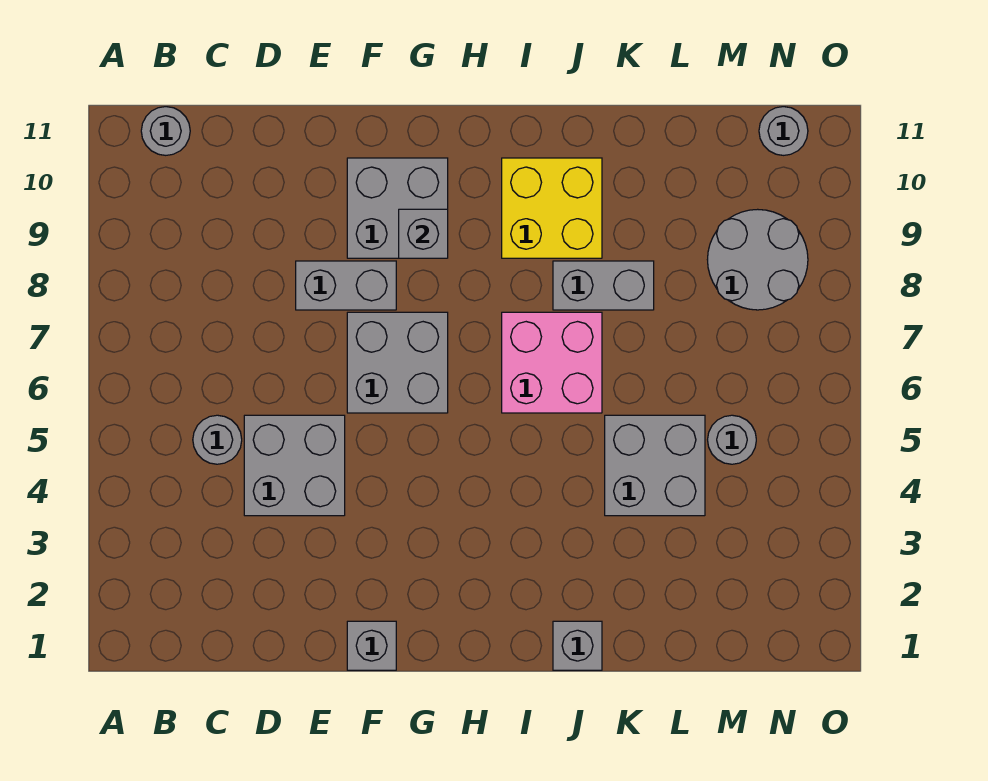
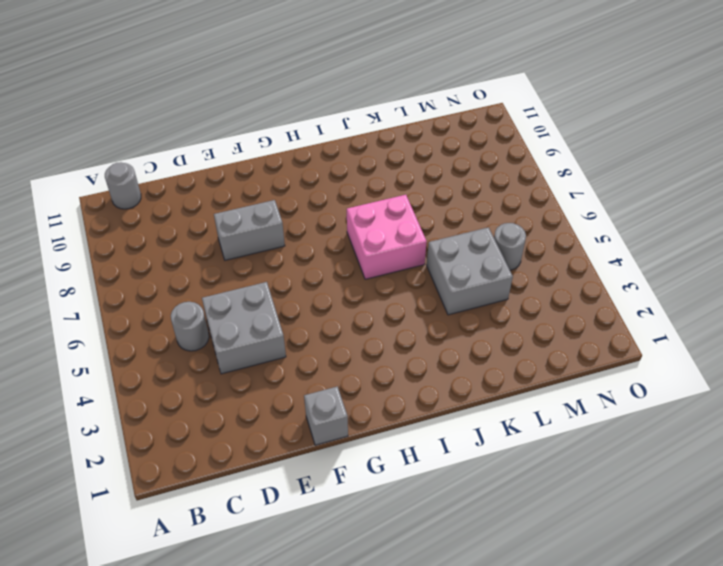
none -> grey brick F6:G7 level 1
none -> grey brick F9:G10 level 1
none -> yellow brick I9:J10 level 1

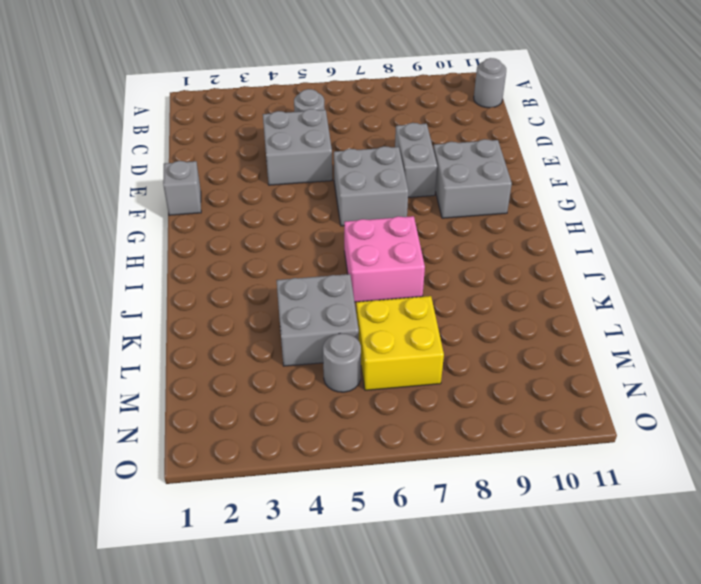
yellow brick L6:M7 level 1 -> yellow brick I9:J10 level 1
none -> grey brick J1 level 1
none -> grey brick J8:K8 level 1
none -> grey round brick M8:N9 level 1

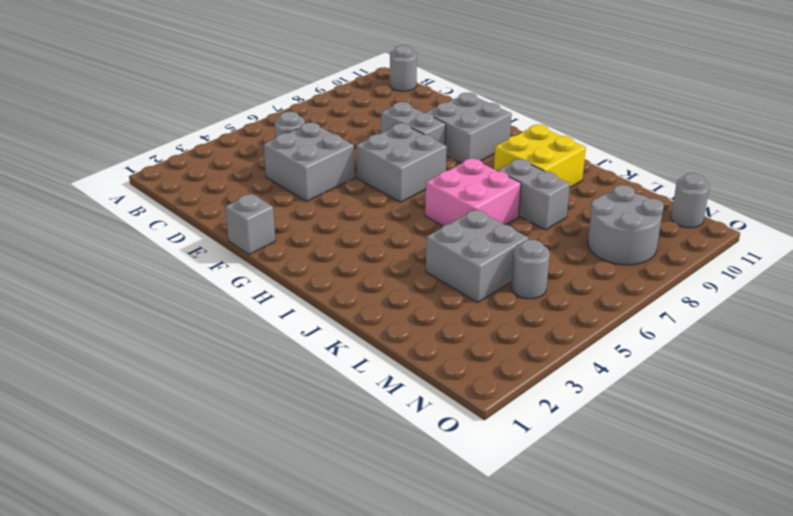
none -> grey brick J1 level 1
none -> grey brick G9 level 2

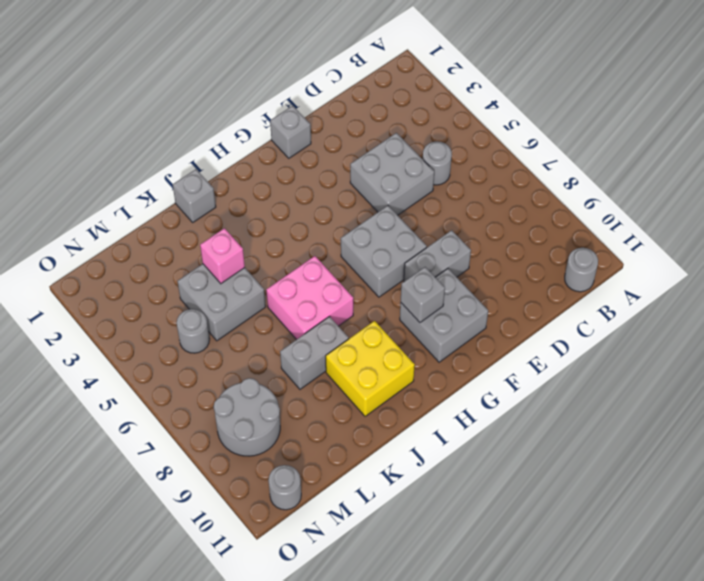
pink brick K4 level 2 -> none

